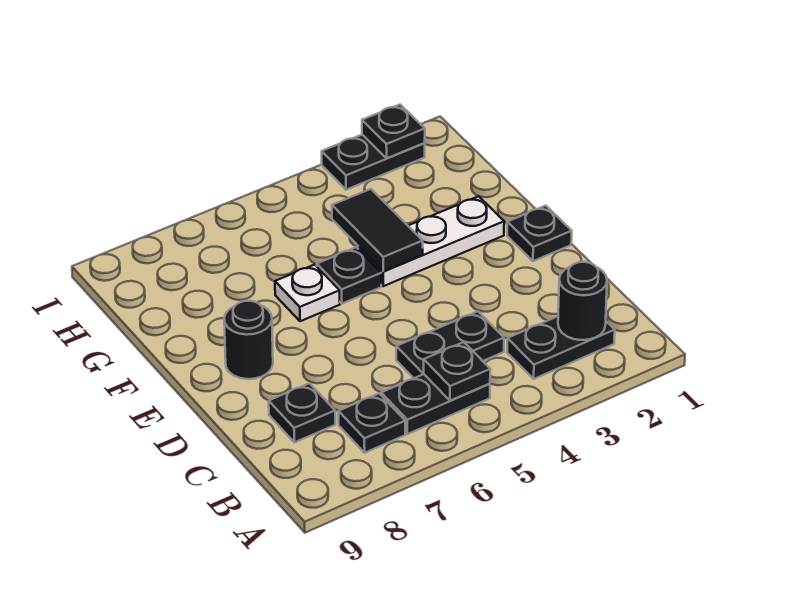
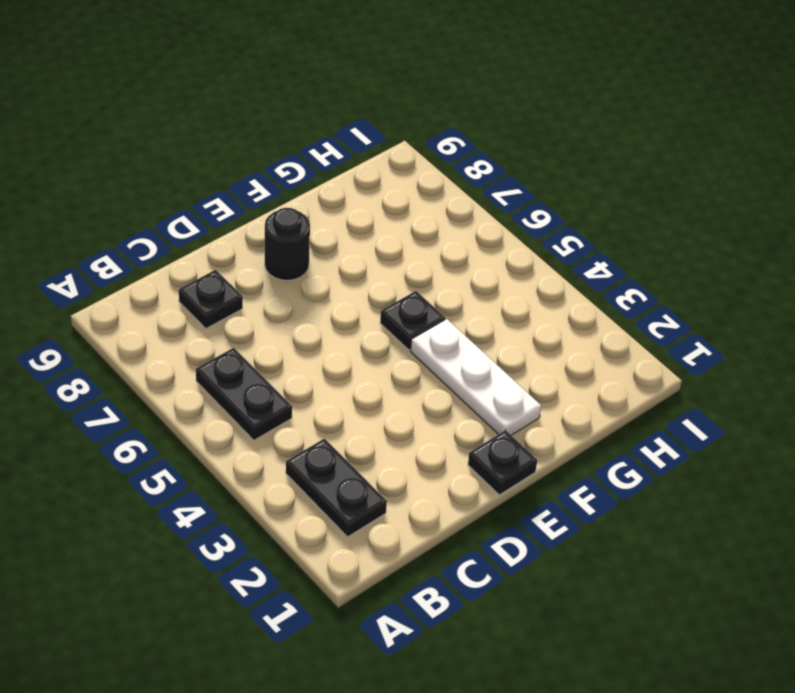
none -> black plate B7 level 1
none -> black plate C4:C5 level 1
none -> white plate F6 level 1

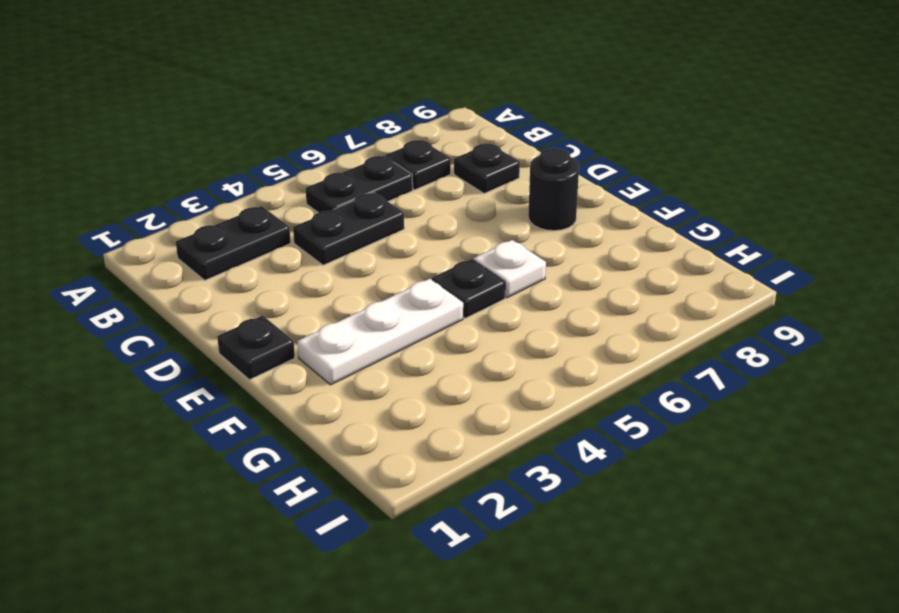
none -> black plate I2:I3 level 1
none -> black round brick B2 level 2
none -> black plate B5 level 2

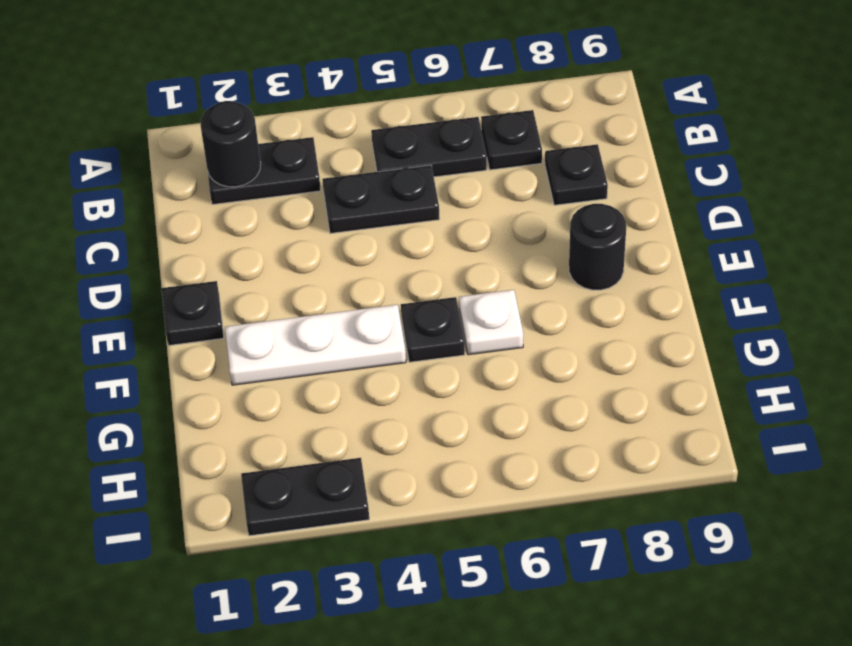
none -> black plate B5 level 2
none -> black tile F4:G4 level 2
none -> black plate I2 level 2

